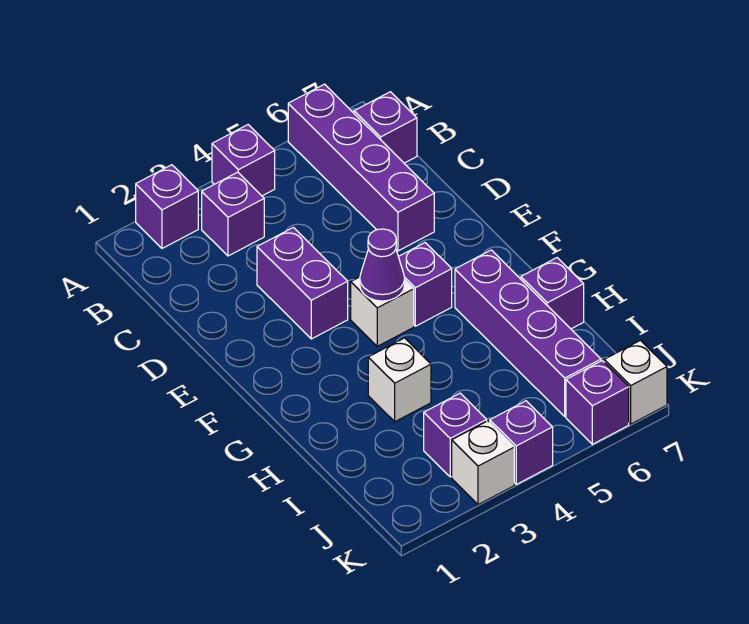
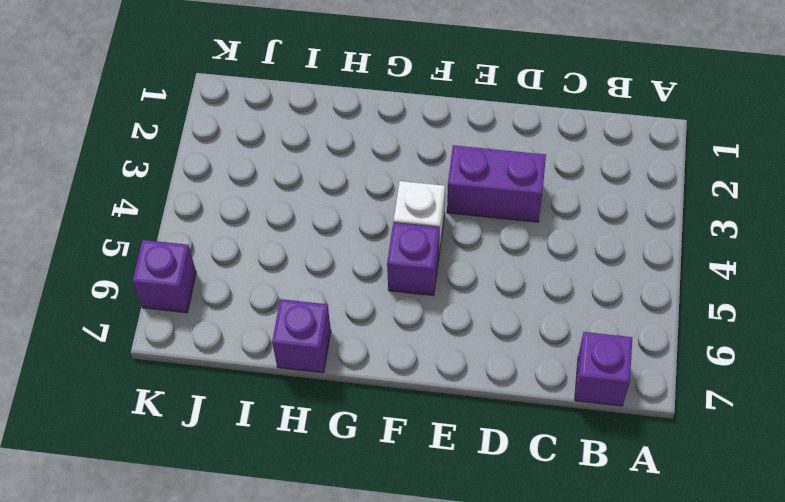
none -> purple brick A2 level 1
none -> purple brick A4 level 1
none -> purple brick A6:D6 level 1

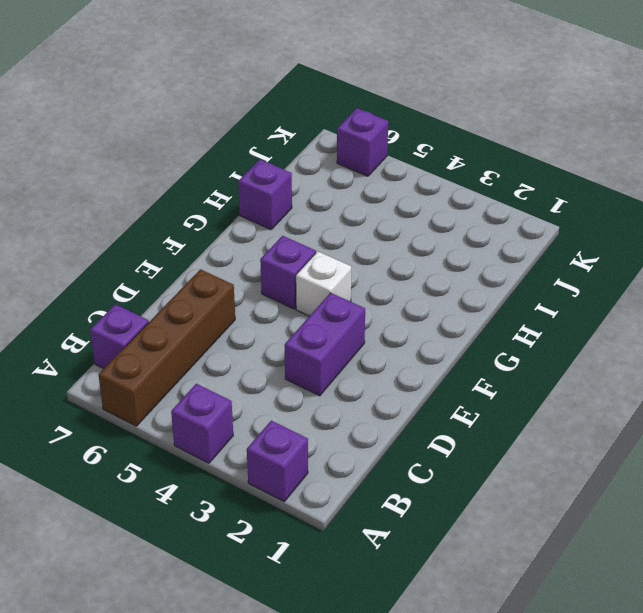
brown brick A6:D6 level 1 -> purple brick A6:D6 level 1
none -> purple brick B3 level 1
none -> purple brick G6:J6 level 1
none -> white brick H3 level 1

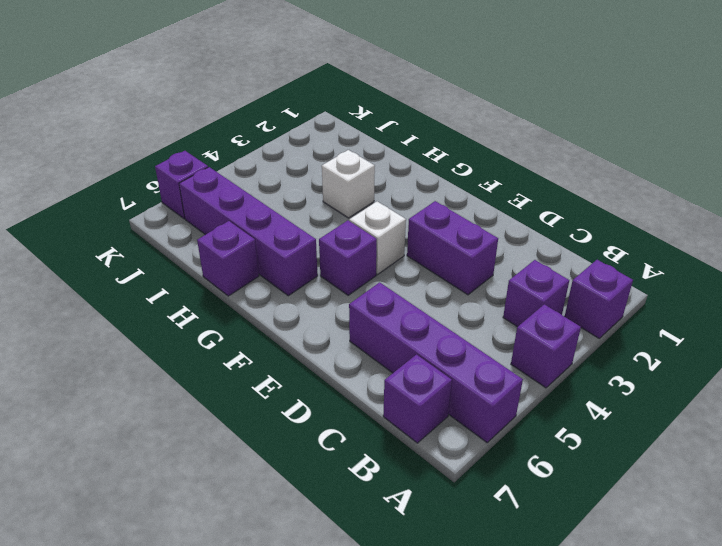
none -> purple brick J3 level 1
none -> white brick K3 level 1
none -> purple brick K4 level 1

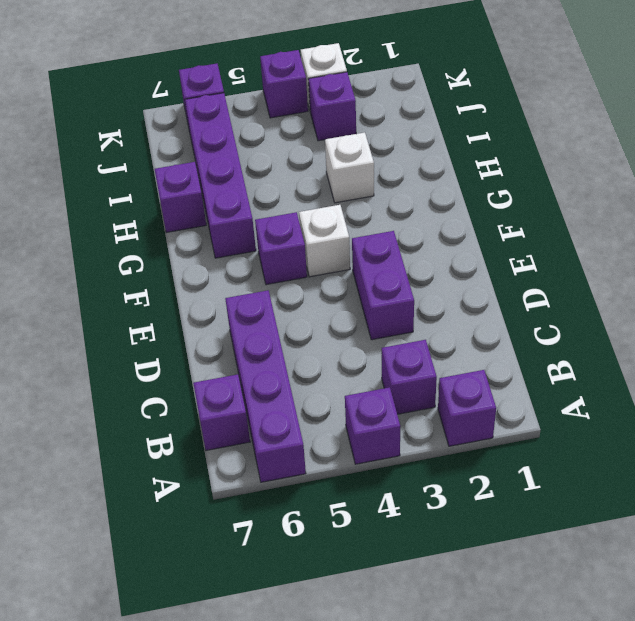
none -> white brick K7 level 1
none -> purple cone F4 level 2

